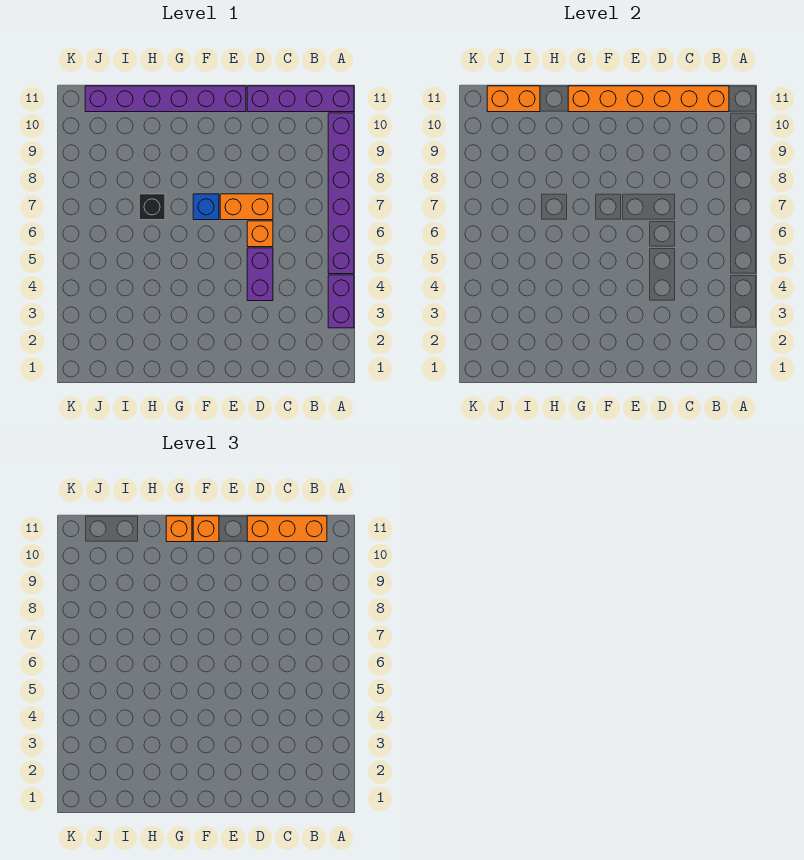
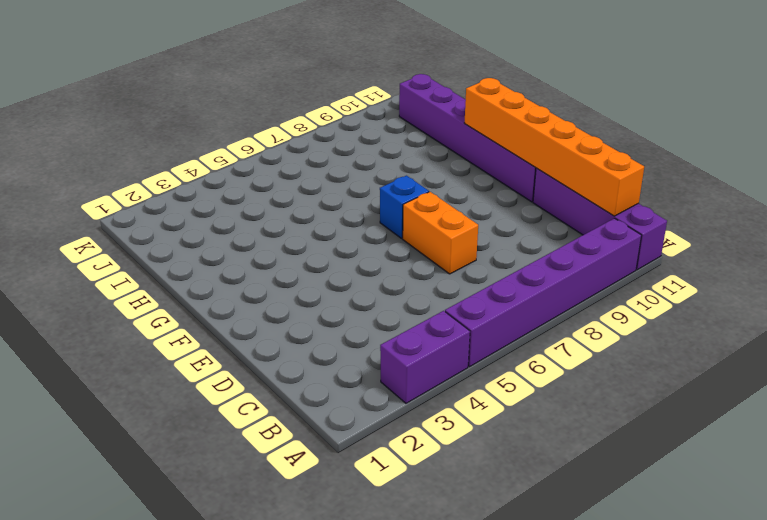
none -> purple brick D4:D5 level 1
none -> orange brick D6 level 1
none -> black brick H7 level 1

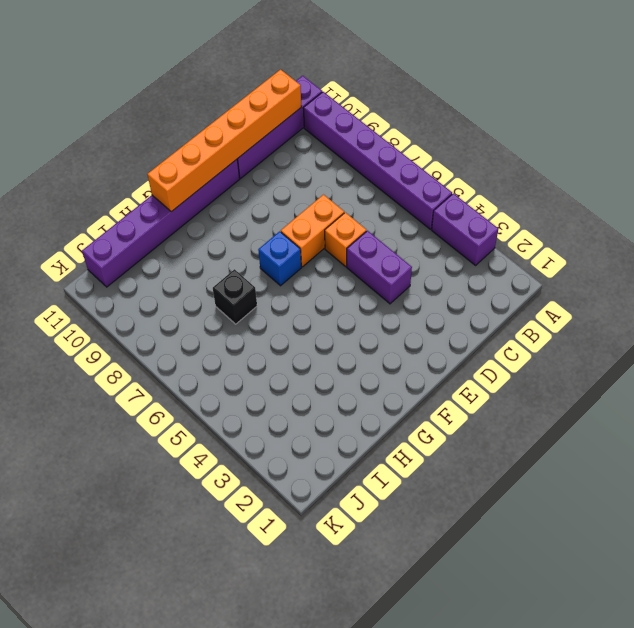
none -> orange brick I11:J11 level 2
none -> orange brick B11:D11 level 3
none -> orange brick F11 level 3

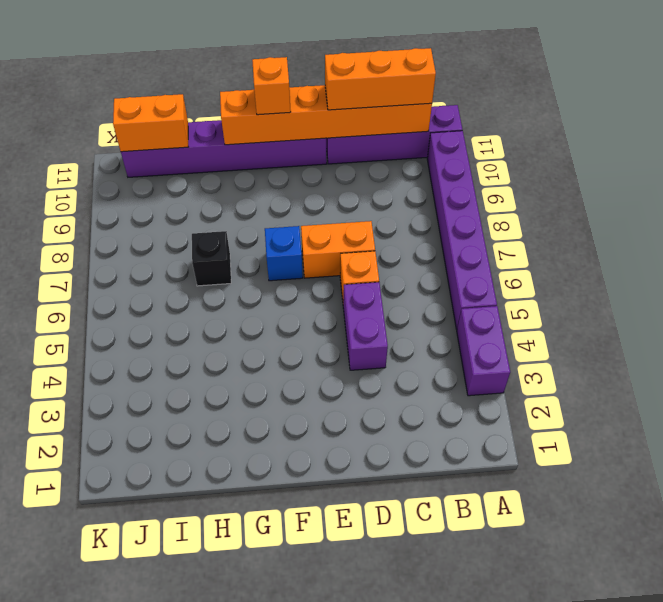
none -> orange brick G11 level 3

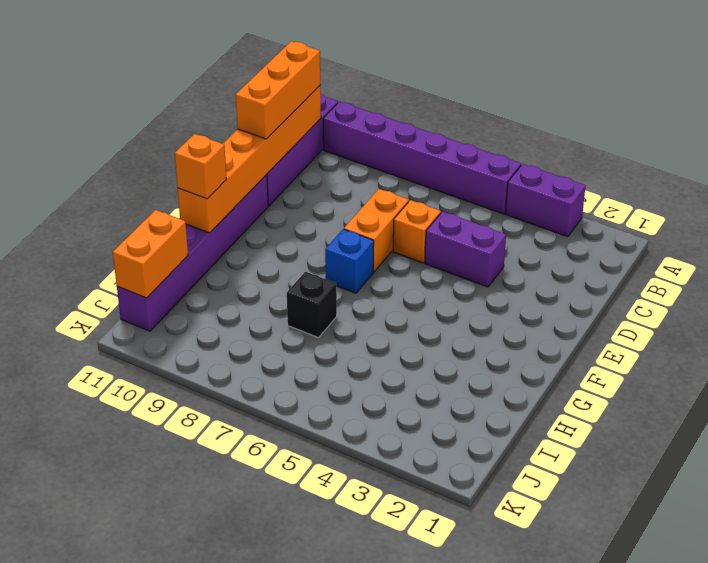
none -> orange brick F11 level 3

